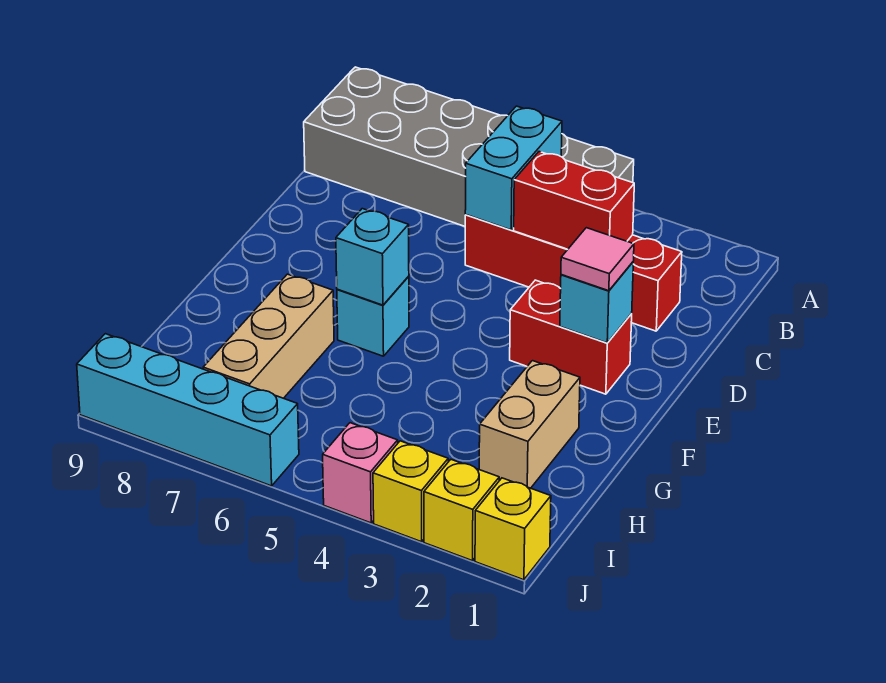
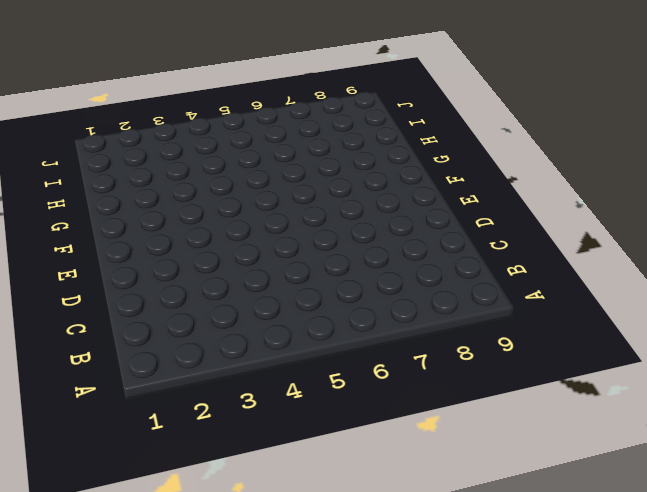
none -> grey brick A4:B9 level 1
none -> red brick C2:C5 level 1
none -> red brick E2:E3 level 1

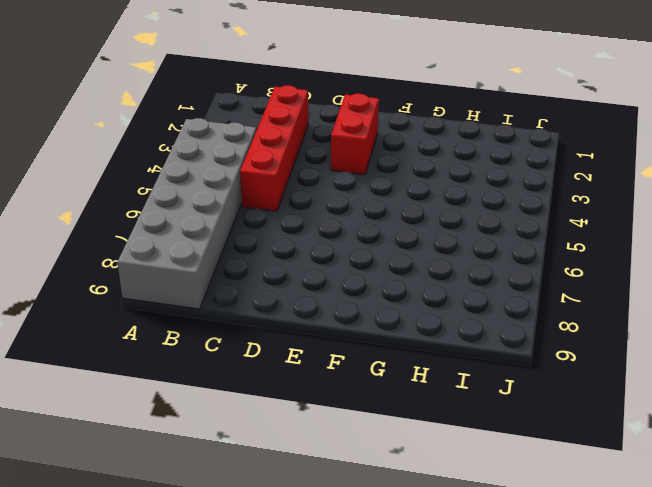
none -> cyan brick F6 level 1
none -> tan brick G2:H2 level 1
none -> tan brick G7:I7 level 1

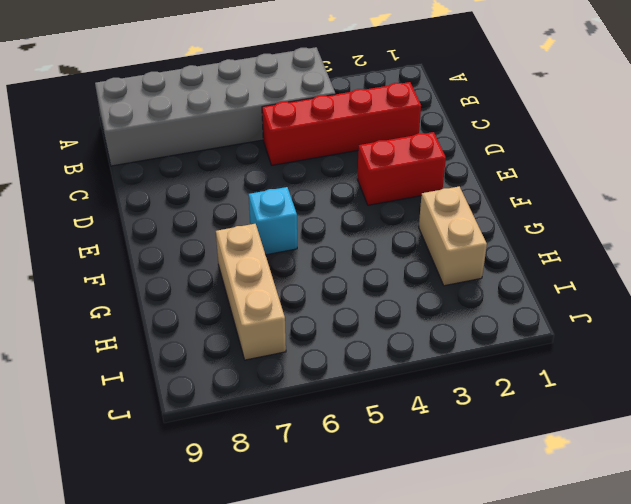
none -> yellow brick J1 level 1
none -> yellow brick J2 level 1
none -> yellow brick J3 level 1

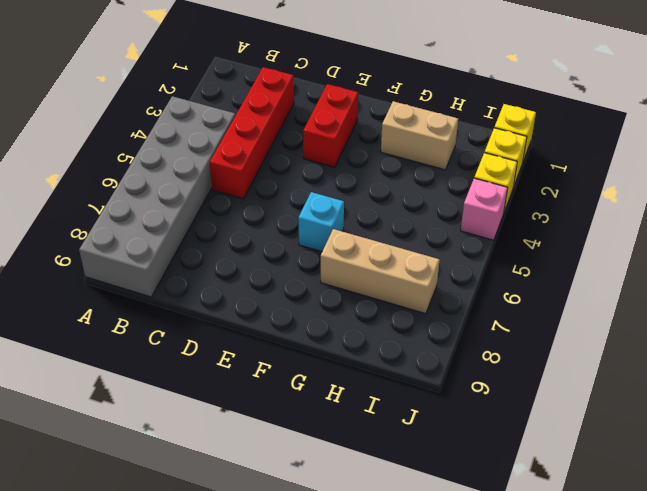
none -> cyan brick J6:J9 level 1
none -> cyan brick B5:C5 level 2
none -> red brick C3:C4 level 2

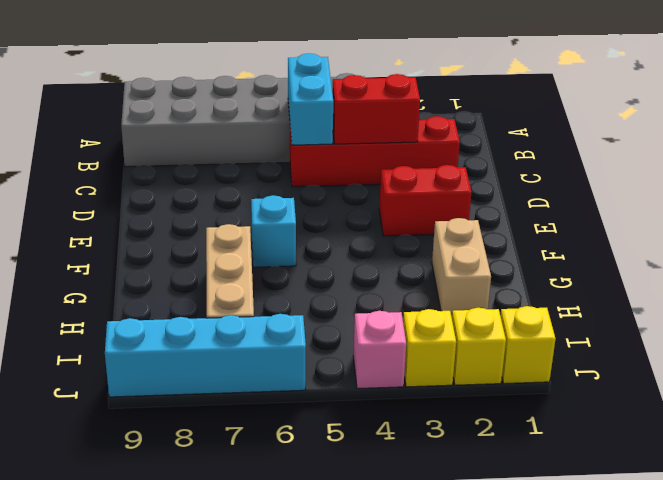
none -> cyan brick E2 level 2
none -> cyan brick F6 level 2
none -> pink tile E2 level 3

